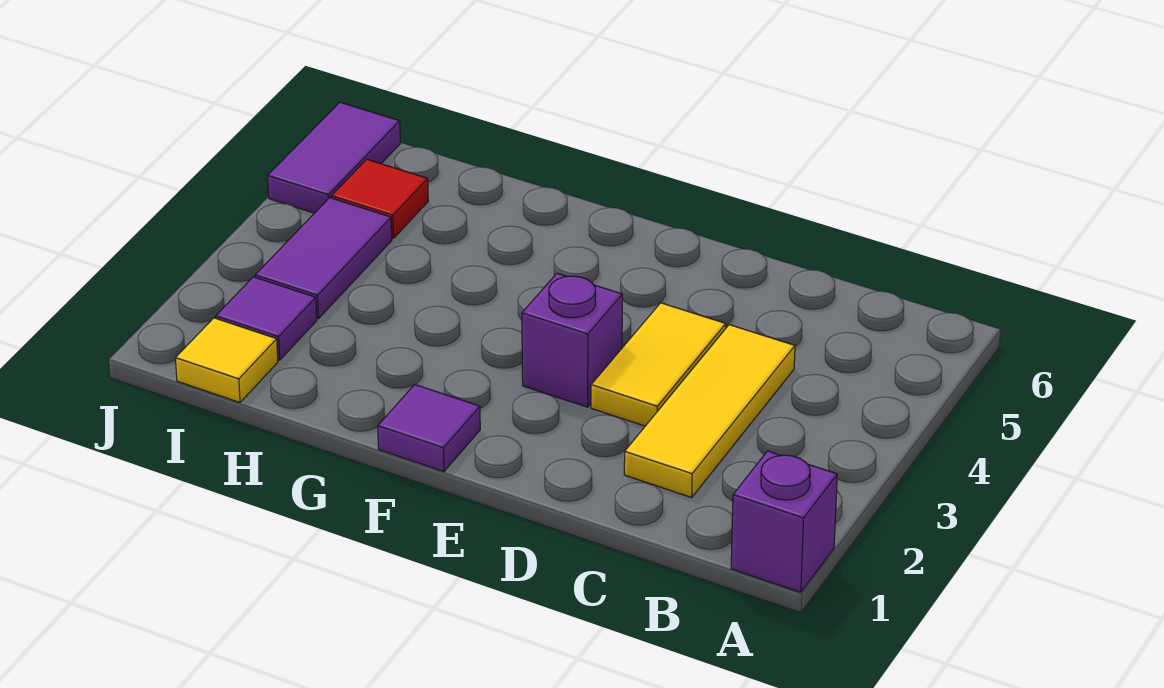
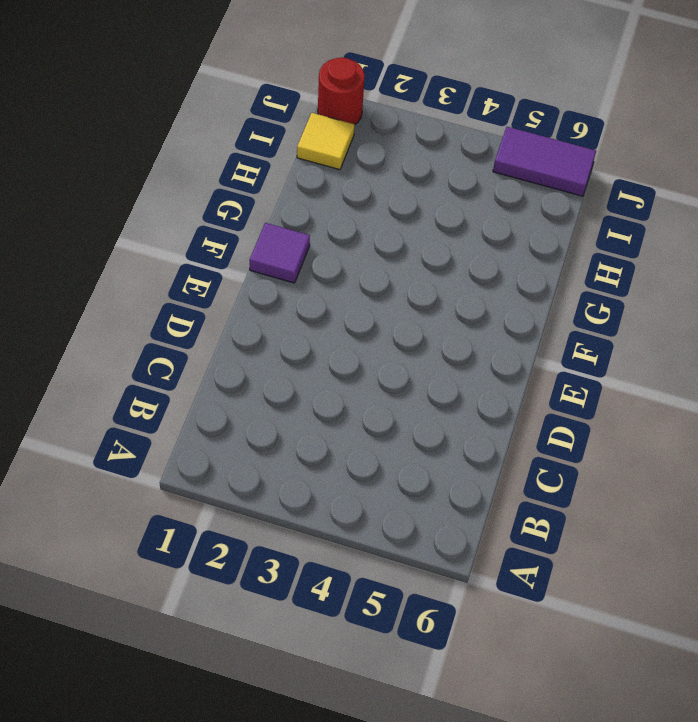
red round brick J1 level 1 -> none
none -> purple brick A1 level 1
none -> yellow tile C2:C4 level 1

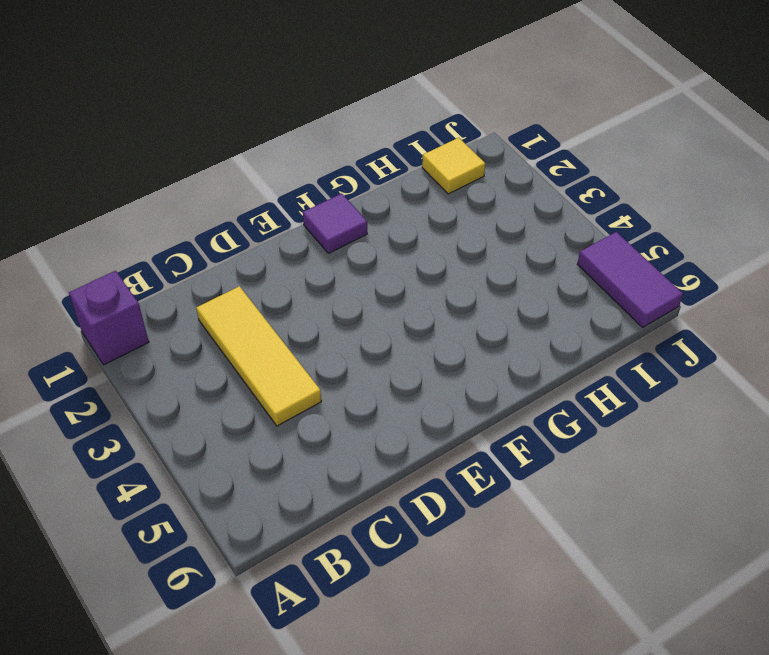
none -> yellow tile D3:D4 level 1
none -> purple brick E3 level 1

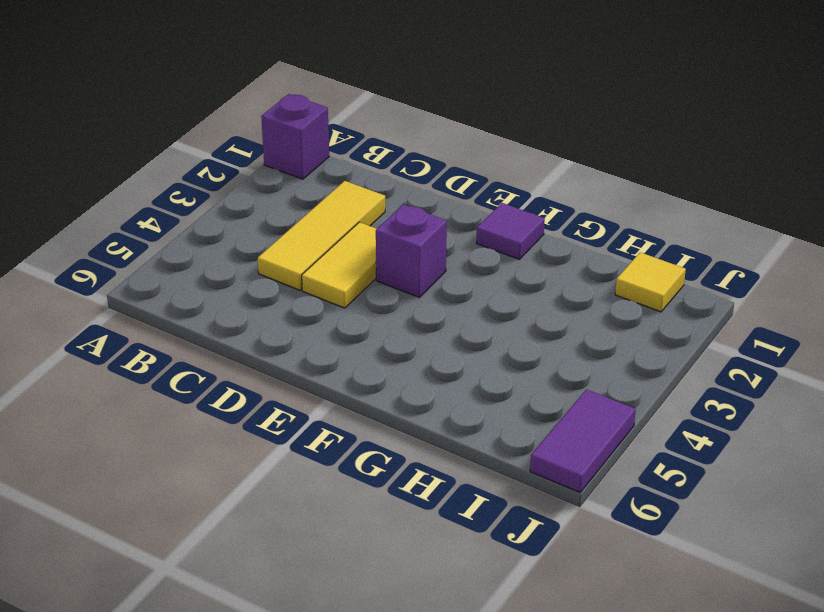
none -> purple tile I2 level 1
none -> purple tile I3:I4 level 1

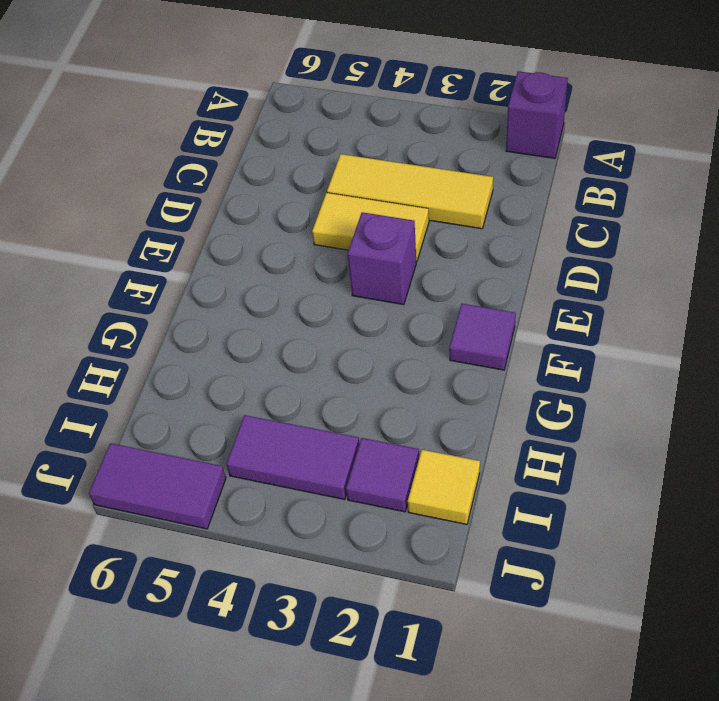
none -> red tile I5 level 1

